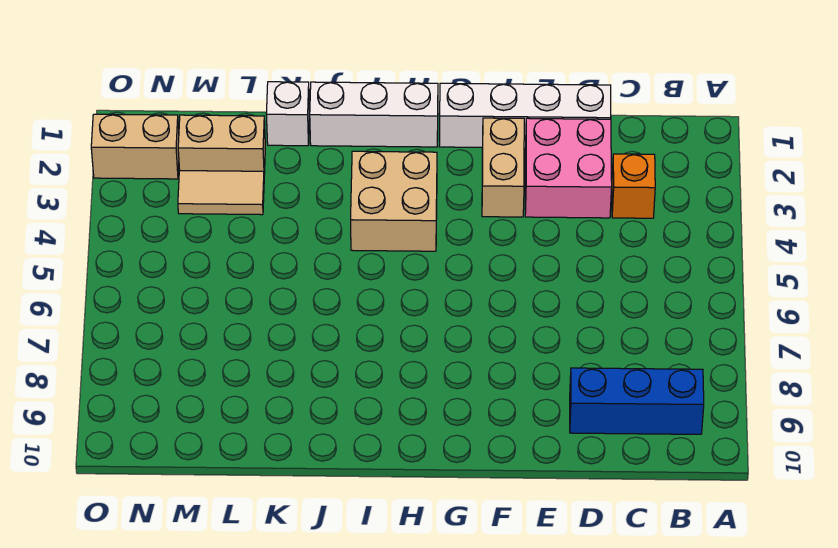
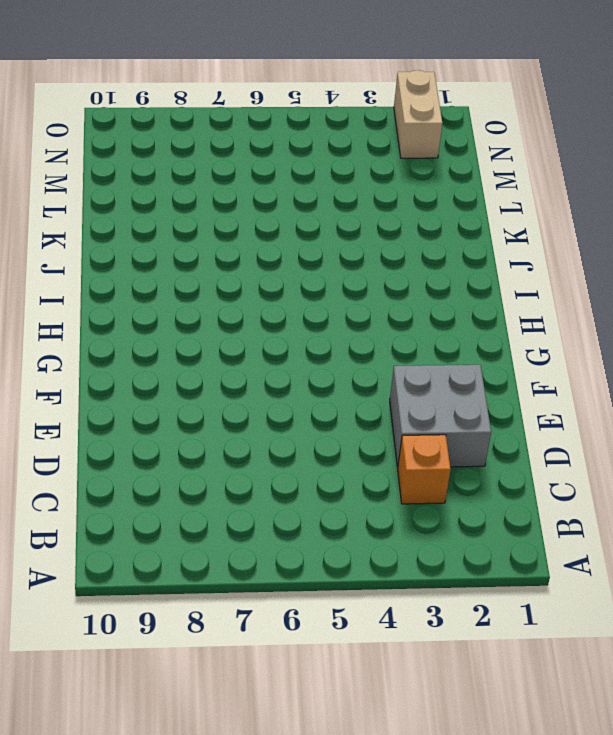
grey brick D2:E3 level 1 -> pink brick D2:E3 level 1
none -> blue brick B9:D9 level 1
none -> white brick D1:G1 level 1

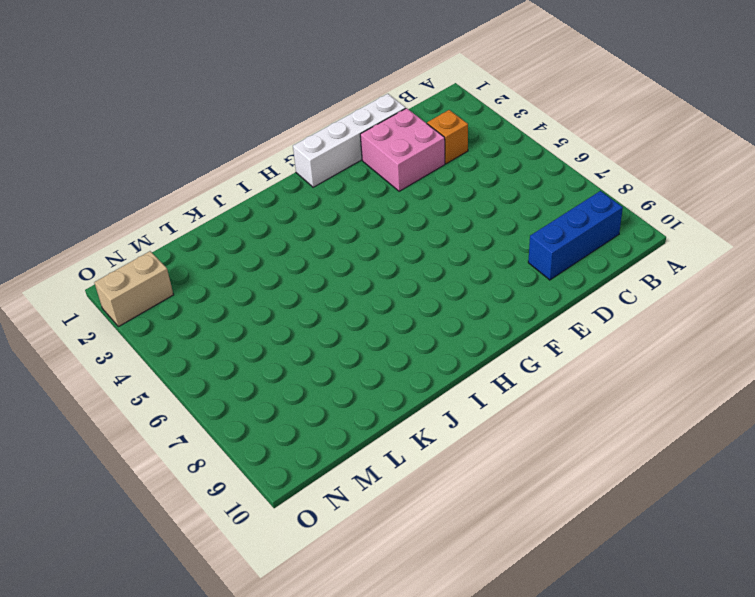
none -> tan brick F2:F3 level 1
none -> white brick H1:J1 level 1

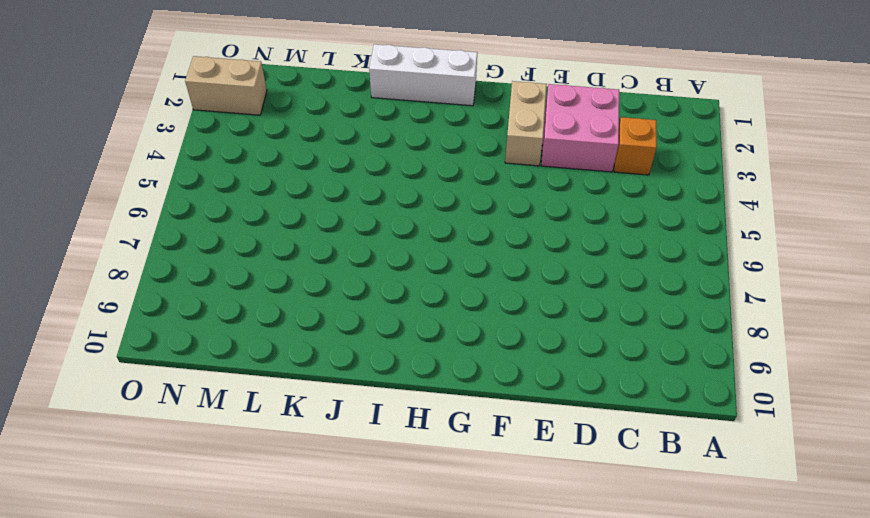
none -> blue brick B9:D9 level 1
none -> white brick D1:G1 level 1

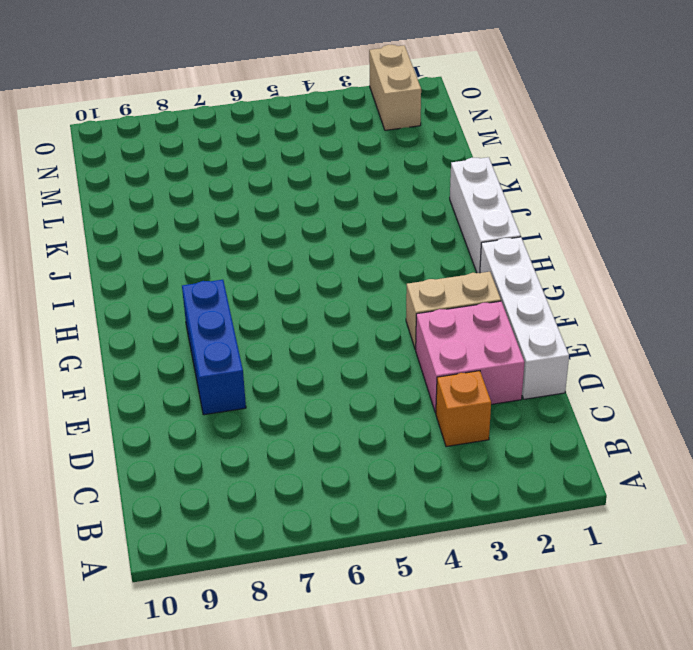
blue brick E8:G8 level 1 -> blue brick B9:D9 level 1
none -> tan brick H3:I4 level 1
none -> white brick K1 level 1

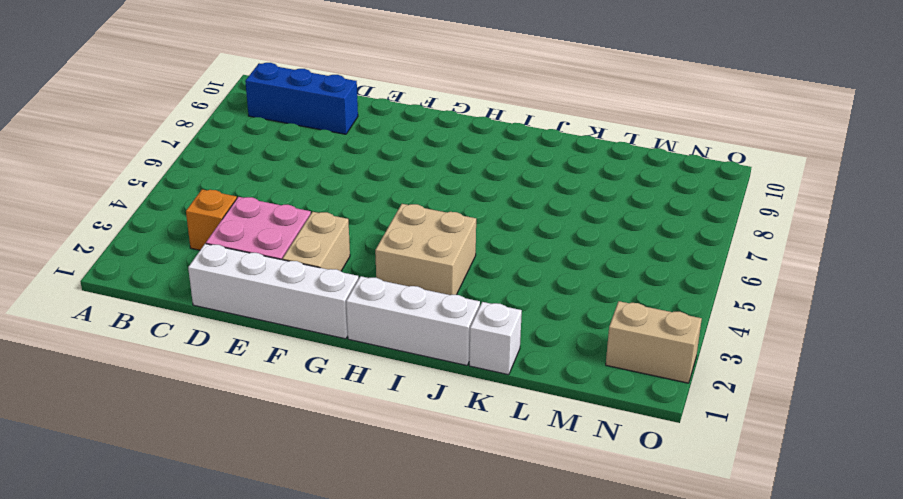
none -> tan brick L2:M2 level 1
none -> tan tile L3:M3 level 1

